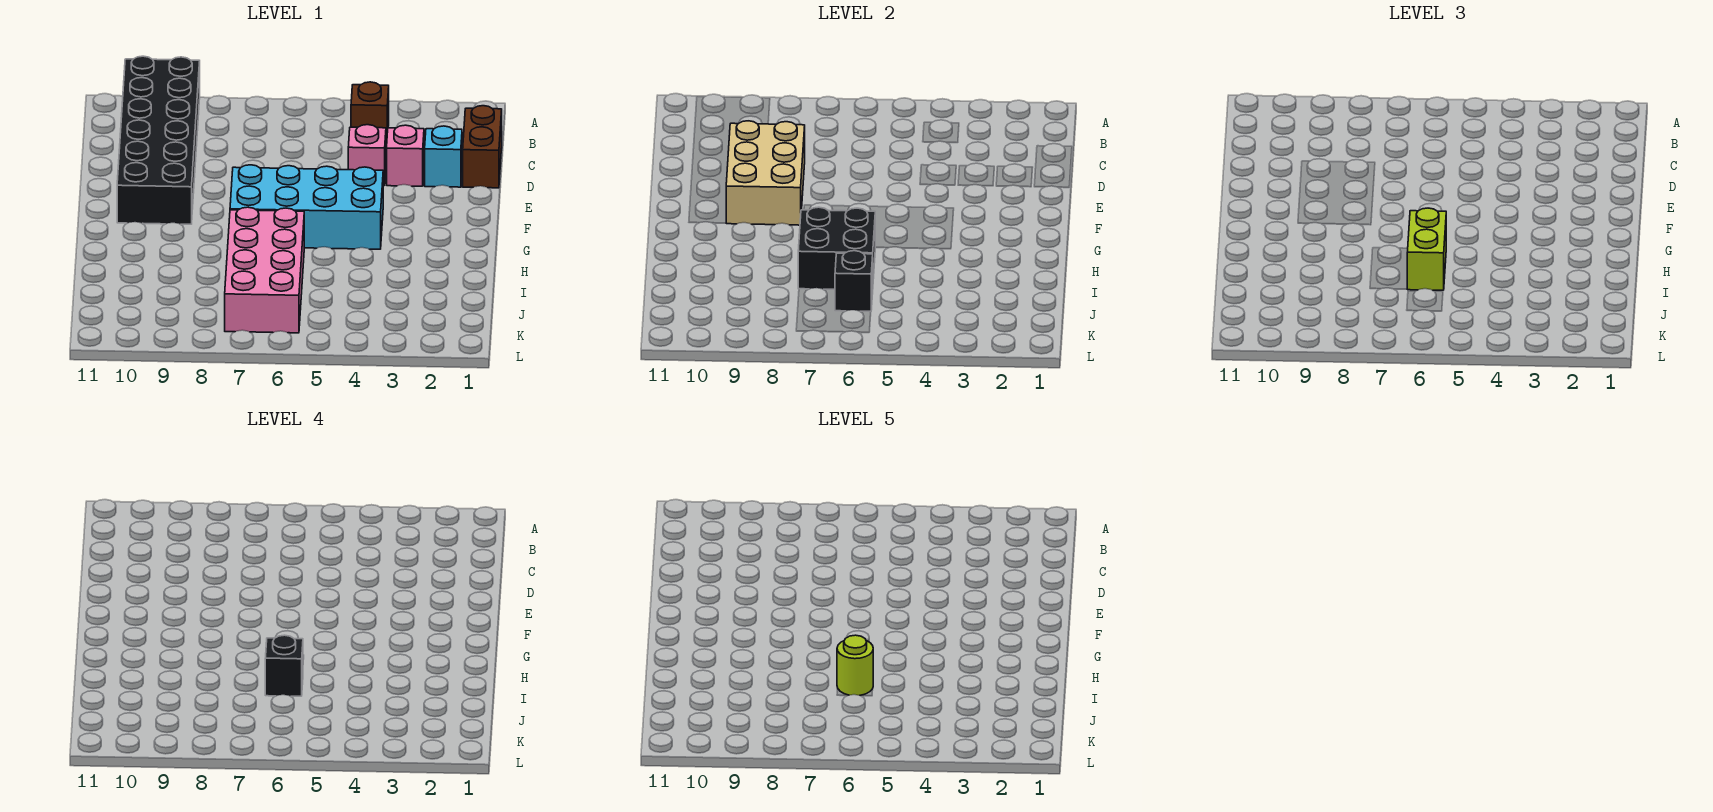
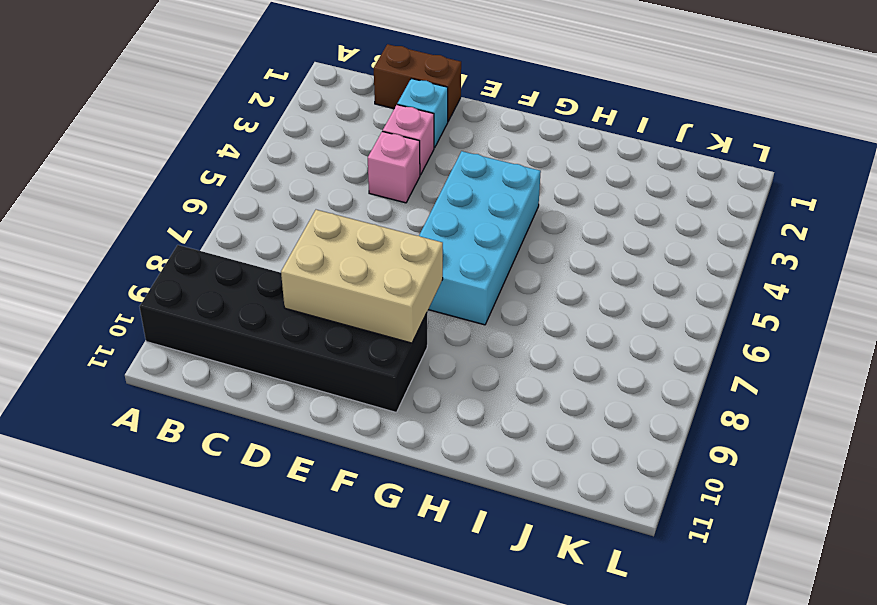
none -> brown brick B4 level 1
none -> pink brick H6:K7 level 1
none -> black brick H6:I7 level 2

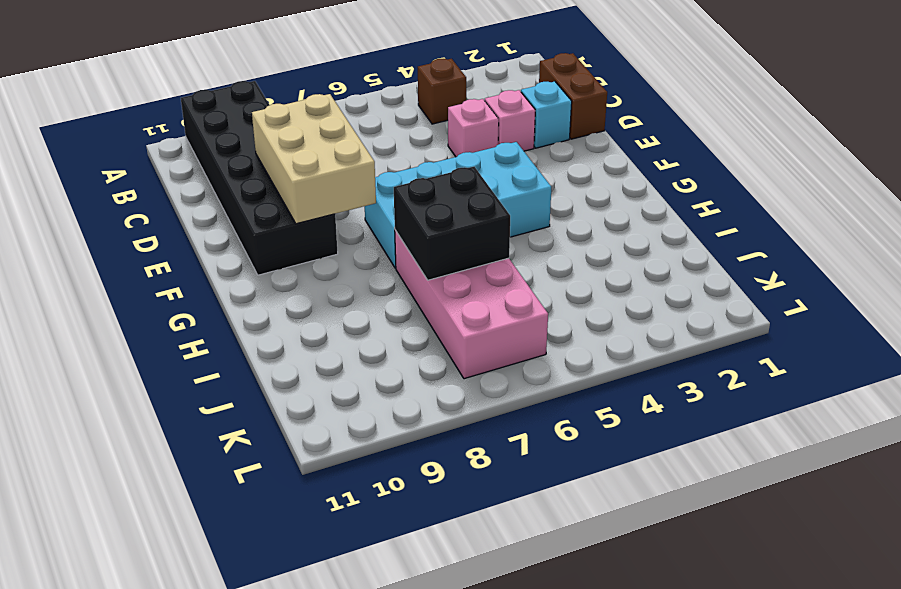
none -> black brick J6 level 2
none -> lime brick H6:I6 level 3
none -> black brick I6 level 4

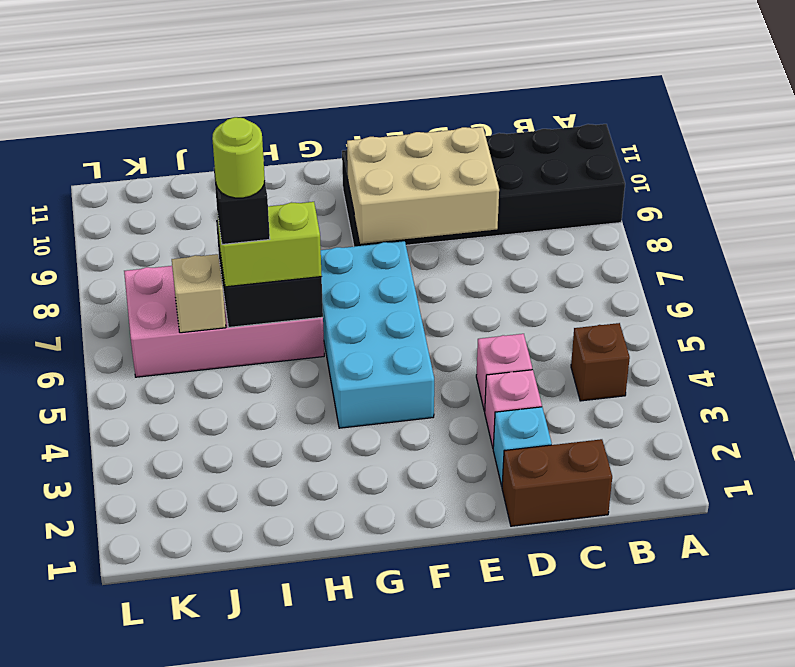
tan brick J6 level 2 -> black brick J6 level 2

